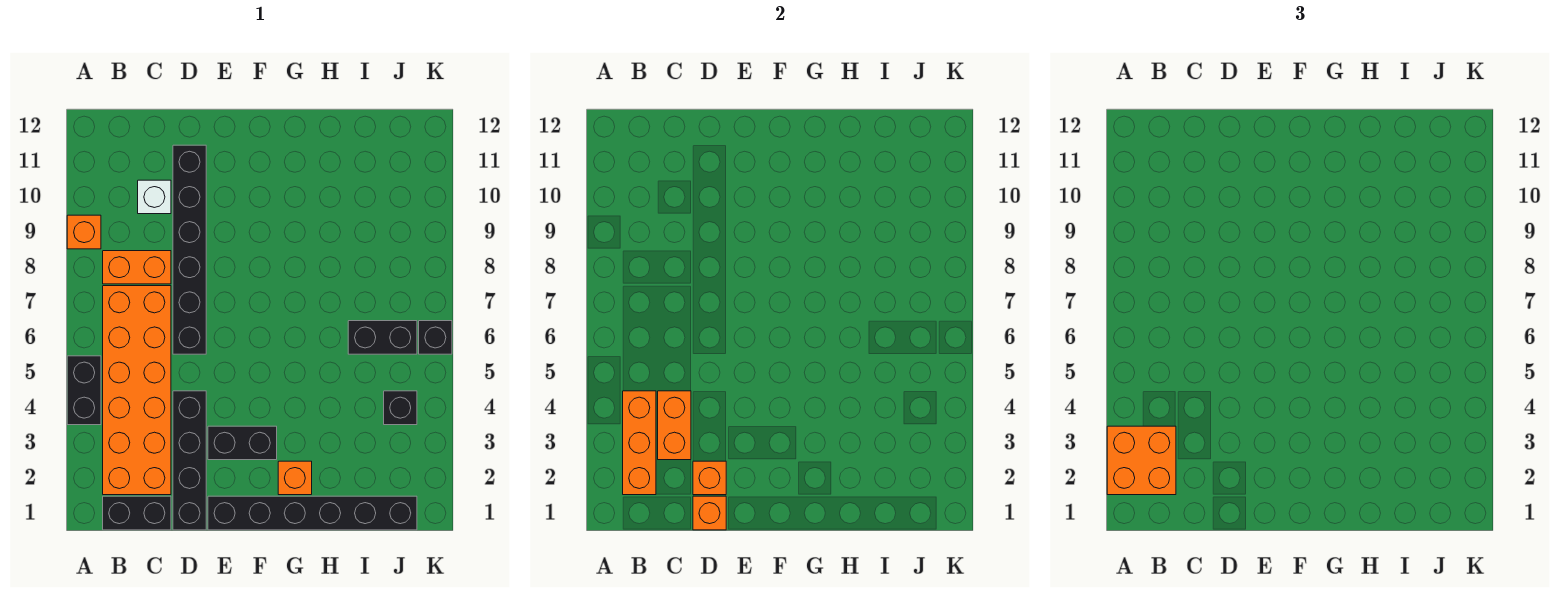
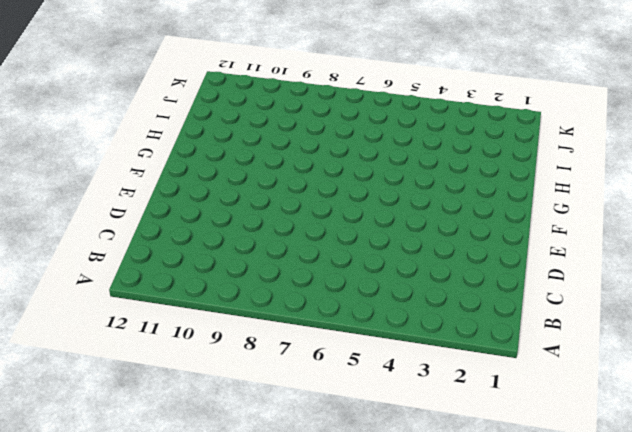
none -> black brick A4:A5 level 1
none -> orange brick A9 level 1
none -> black brick B1:C1 level 1

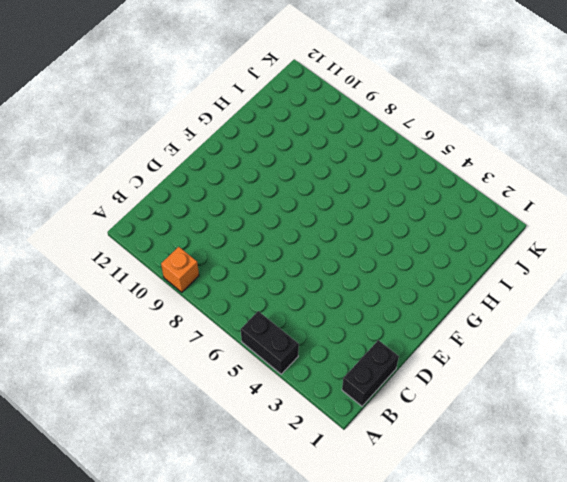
none -> orange brick B2:C7 level 1
none -> orange brick B8:C8 level 1
none -> white brick C10 level 1

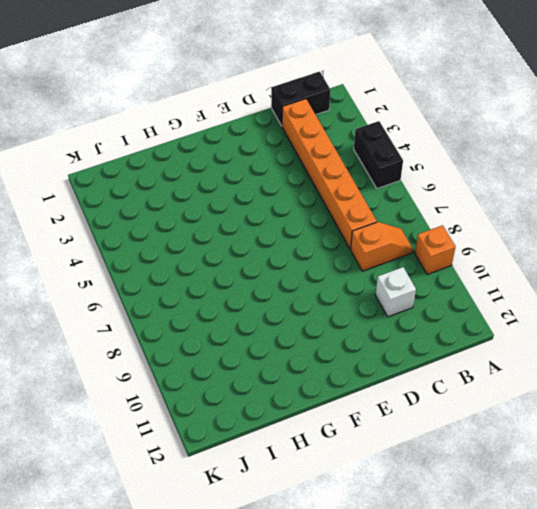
orange slope B8:C8 level 1 top C -> orange brick B8:C8 level 1
orange brick C2:C7 level 1 -> orange brick B2:C7 level 1
none -> black brick D1:D4 level 1
none -> black brick D6:D11 level 1
none -> black brick E1:J1 level 1

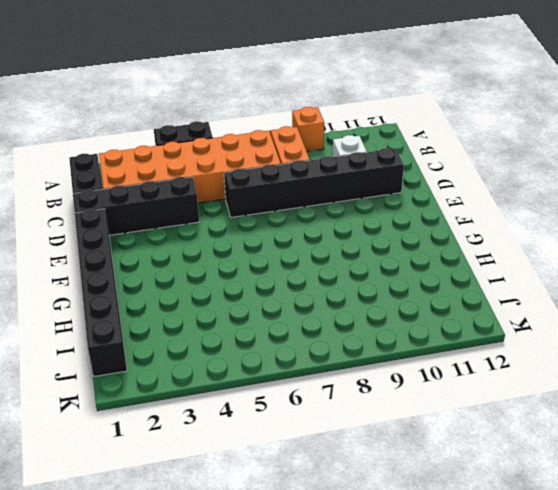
none -> black brick E3:F3 level 1
none -> orange brick G2 level 1
none -> black brick I6:J6 level 1

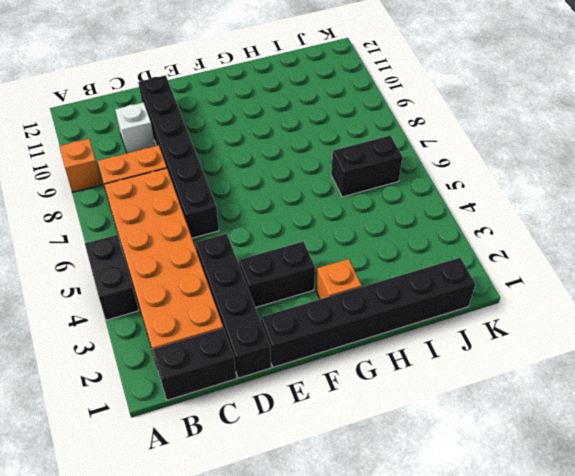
none -> black brick J4 level 1
none -> black brick K6 level 1
none -> orange brick B2:B4 level 2

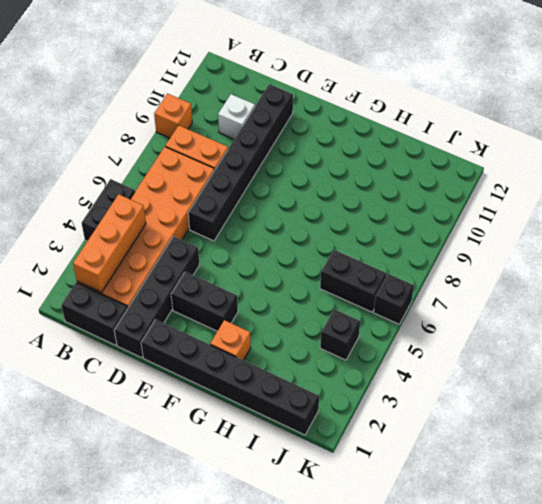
none -> orange brick C3:C4 level 2
none -> orange brick D1 level 2
none -> orange brick D2 level 2

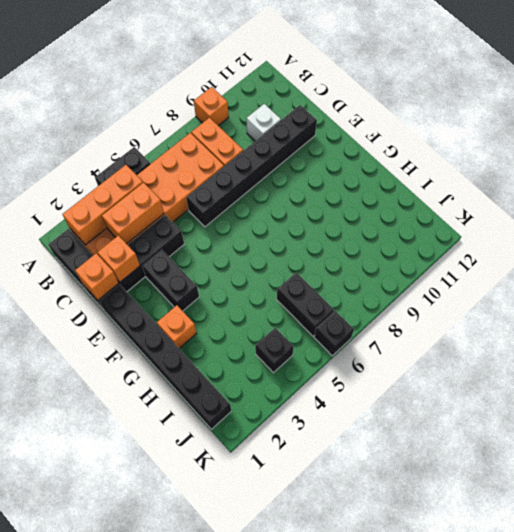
none -> orange brick A2:B3 level 3

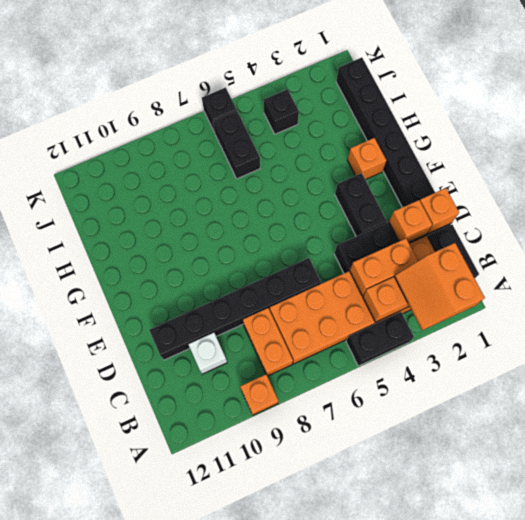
orange slope A2:B3 level 3 top 2 -> orange brick A2:B3 level 3

